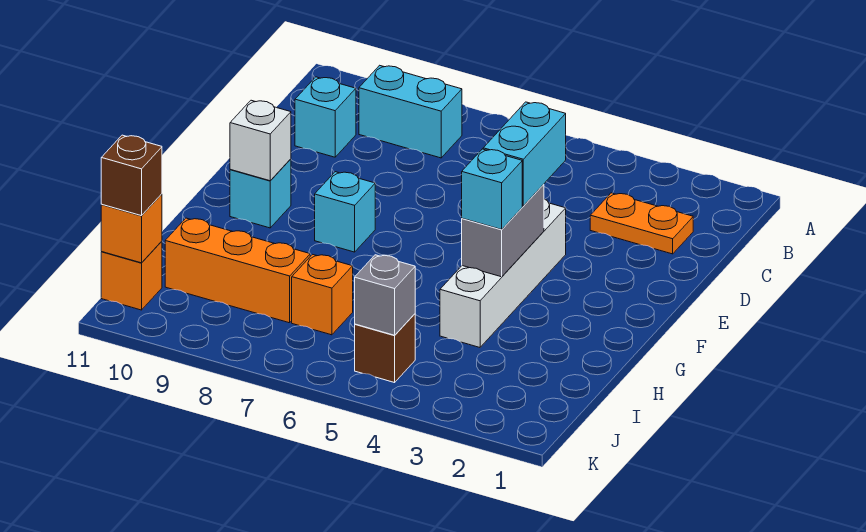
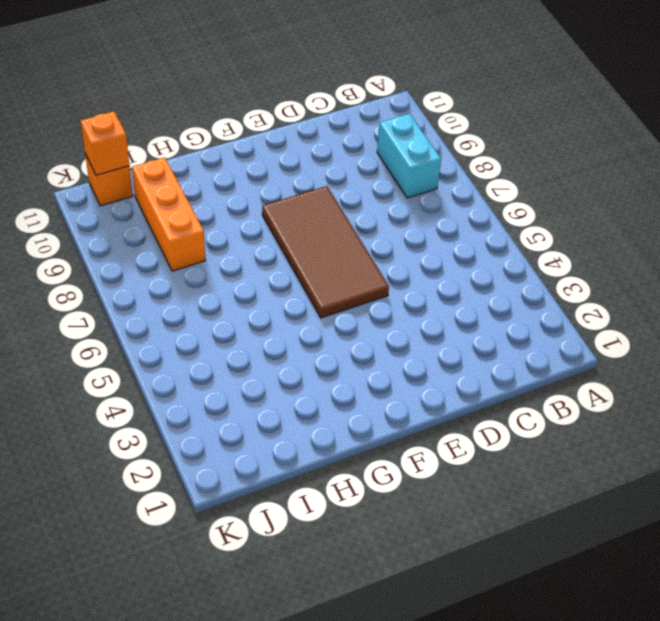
brown tile E5:F8 level 1 -> cyan brick F8 level 1
none -> orange plate C2:C3 level 1
none -> cyan brick C10 level 1
none -> white brick E4:H4 level 1

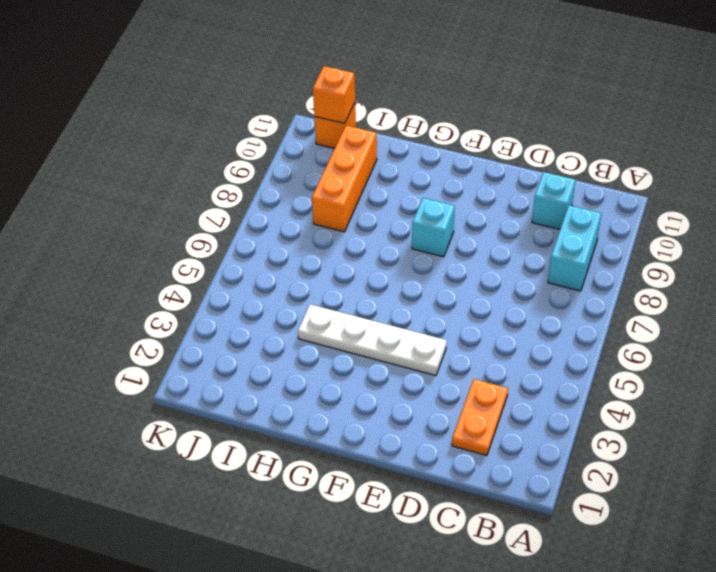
white plate E4:H4 level 1 -> white brick E4:H4 level 1
none -> cyan brick F10 level 1
none -> orange brick I7 level 1
none -> brown brick J5 level 1

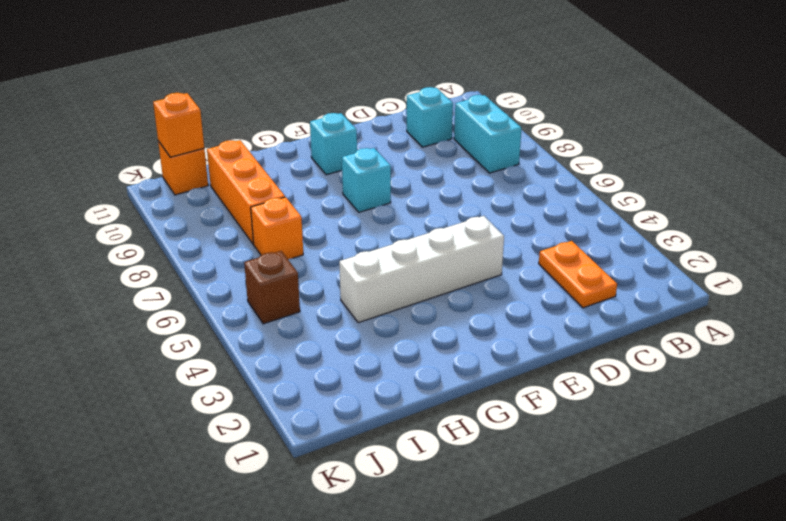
none -> grey brick F4:G4 level 2
none -> white brick F10 level 2
none -> grey brick J5 level 2

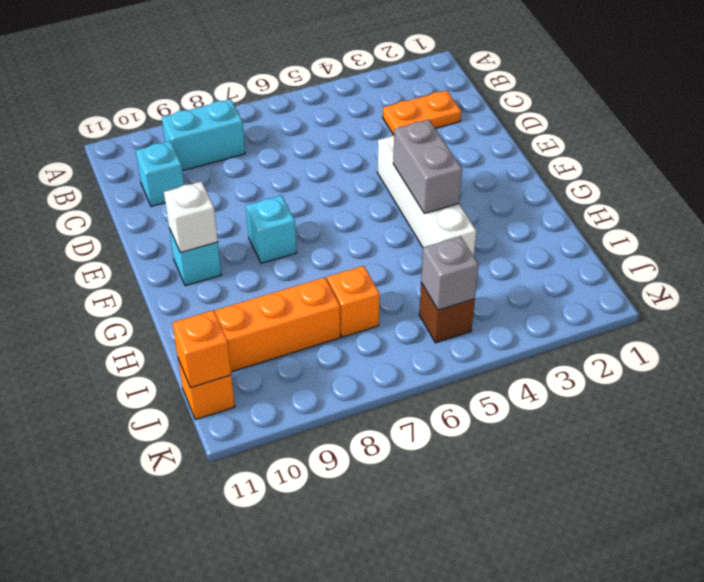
none -> cyan brick E4:F4 level 3
none -> cyan brick G4 level 3
none -> brown brick J11 level 3

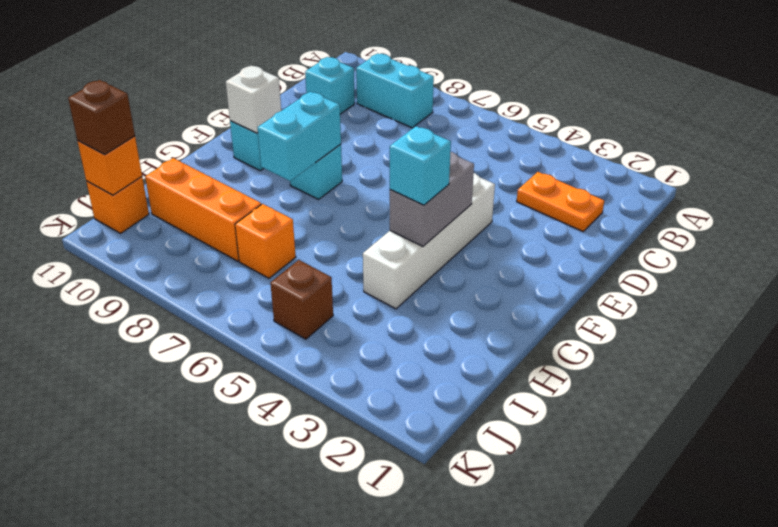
cyan brick F8:G8 level 2 -> cyan brick E4:F4 level 3
none -> grey brick J5 level 2

